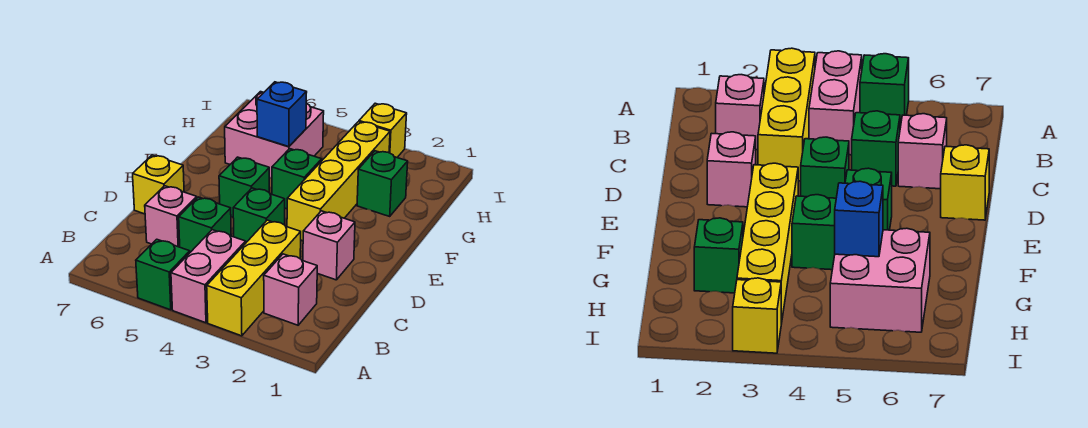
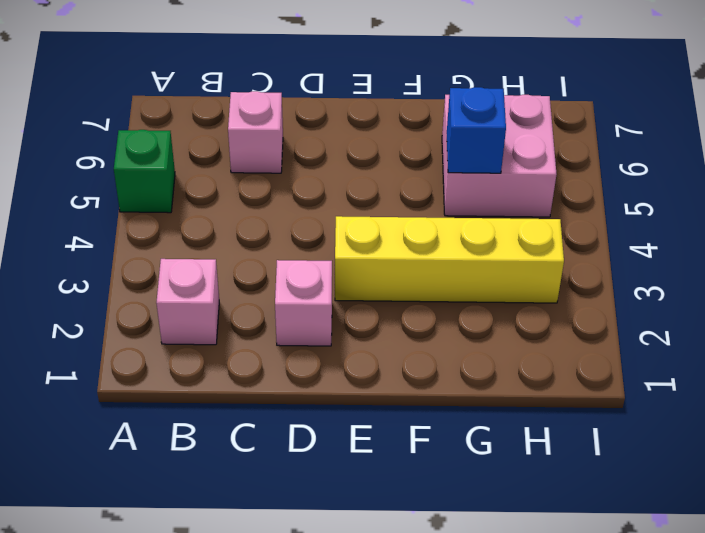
none -> yellow brick A3:C3 level 1
none -> pink brick A4:B4 level 1
none -> green brick C5 level 1

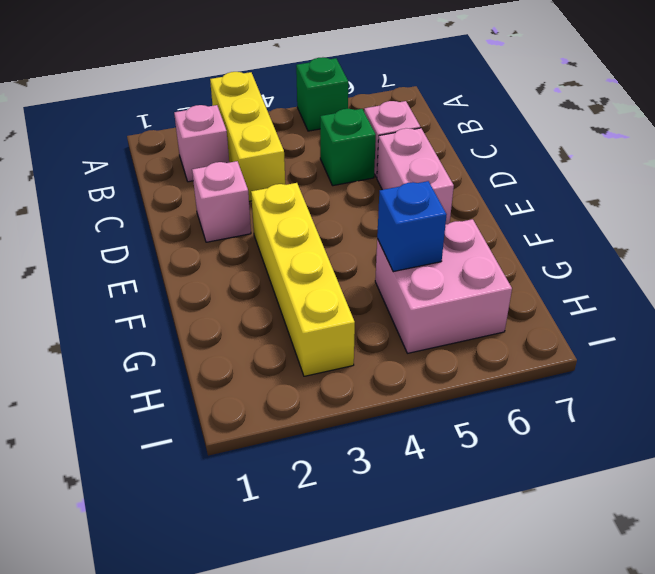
pink brick D6:E6 level 1 -> pink brick A4:B4 level 1
none -> green brick D4 level 1
none -> yellow brick D7 level 1
none -> green brick E5 level 1

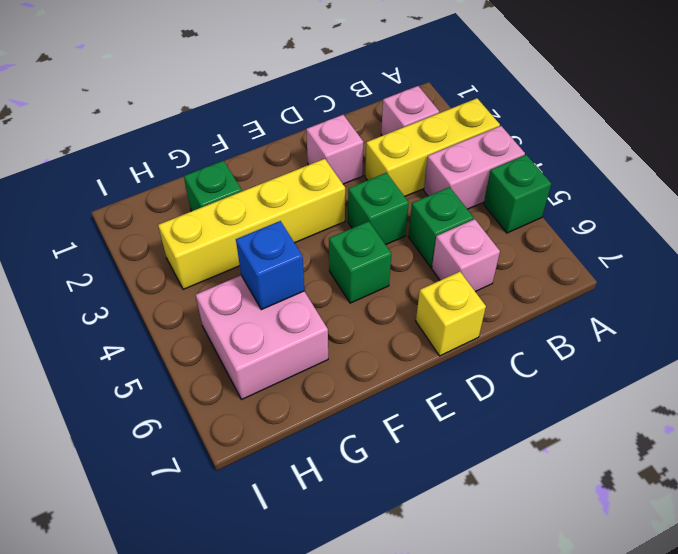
none -> green brick F4 level 1
none -> yellow brick I3 level 1

